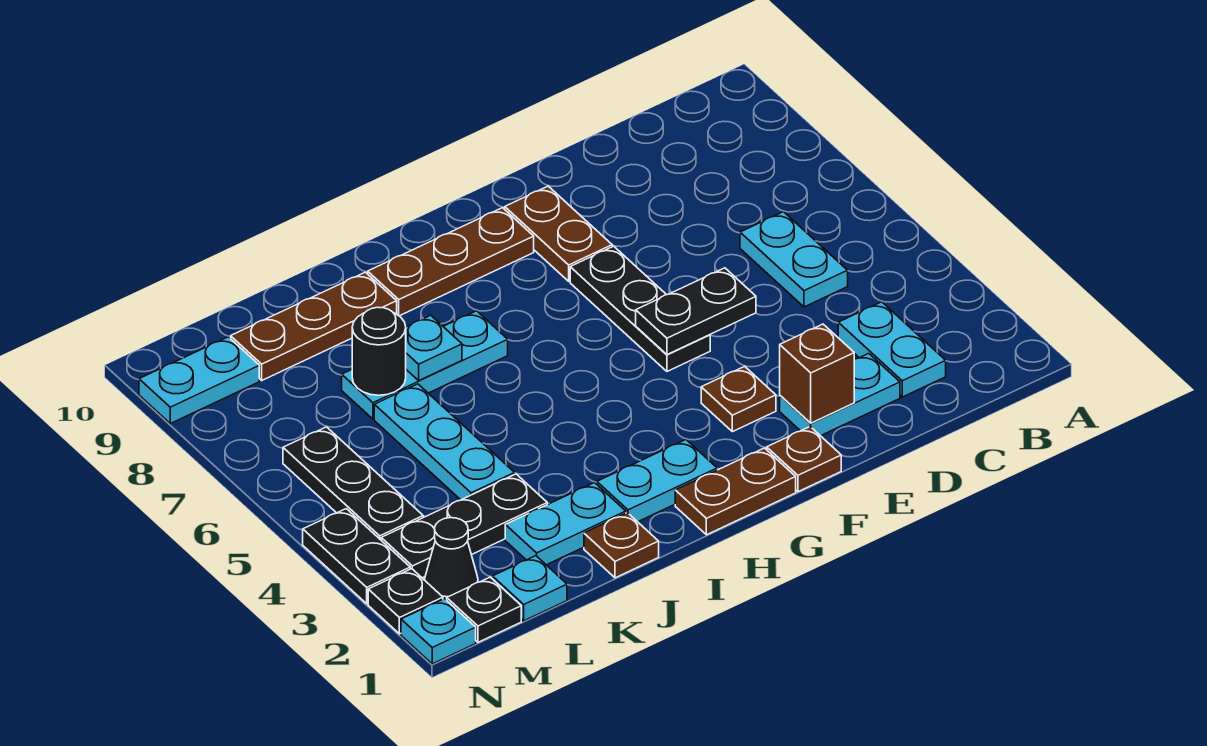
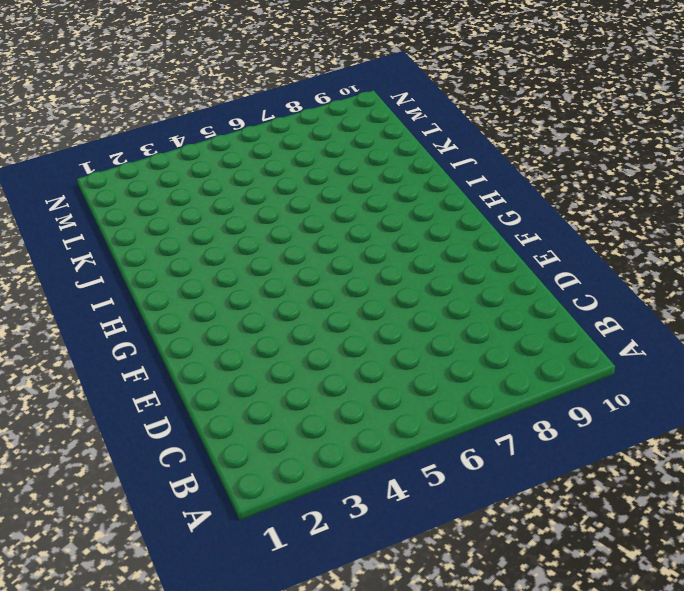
none -> cyan plate C2:C3 level 1
none -> cyan plate C5:C6 level 1
none -> cyan plate D2:E2 level 1

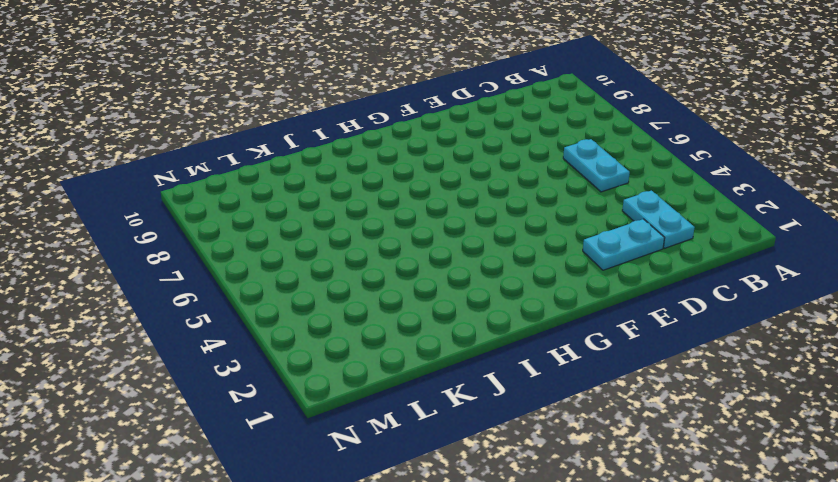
none -> brown plate F1 level 1
none -> brown plate F3 level 1
none -> black plate F5:F7 level 1

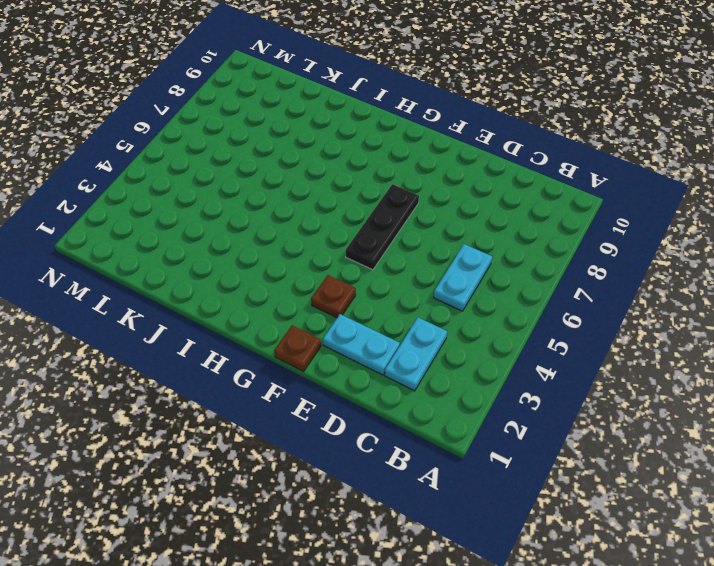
none -> brown plate F8:F9 level 1
none -> brown plate G1:H1 level 1
none -> brown plate G9:I9 level 1

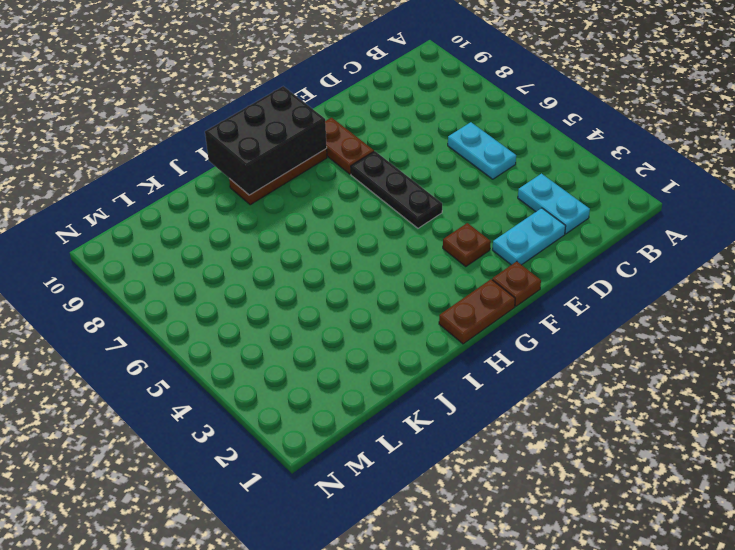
black brick G9:I10 level 2 -> none
none -> cyan plate H2:I2 level 1
none -> cyan plate I7:K7 level 1
none -> brown plate J1 level 1

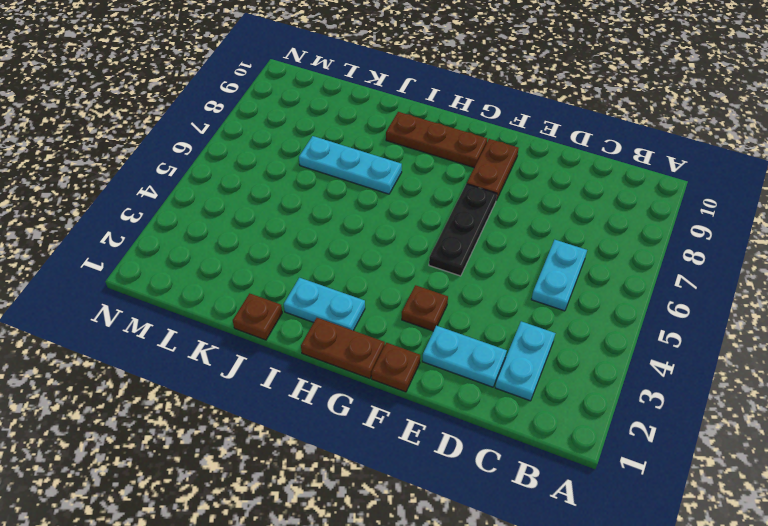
none -> cyan plate J2:K2 level 1
none -> brown plate J9:L9 level 1
none -> black plate K3:M3 level 1

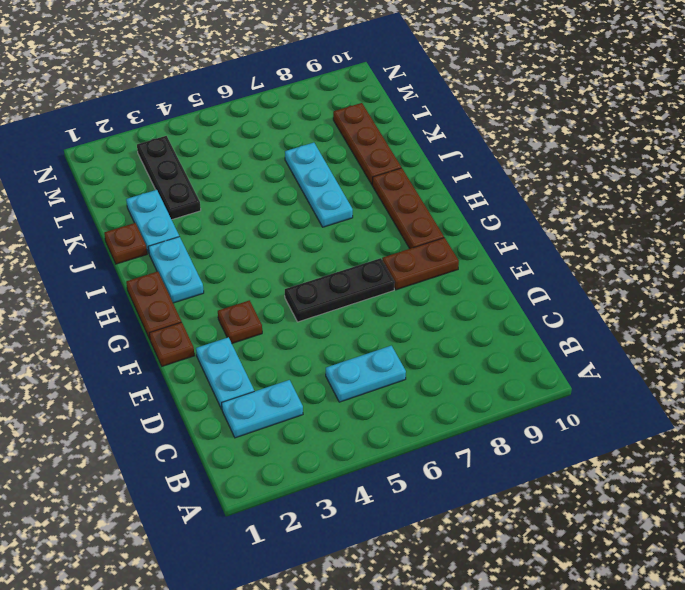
none -> cyan plate K4:K6 level 1
none -> cyan plate L1 level 1
none -> black plate M1 level 1

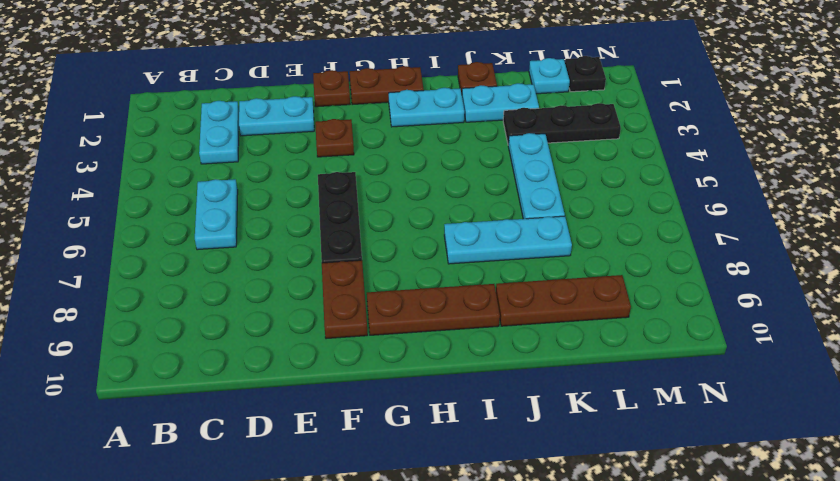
none -> black cone M2 level 1
none -> black plate M4:M6 level 1
none -> cyan plate M9:N9 level 1

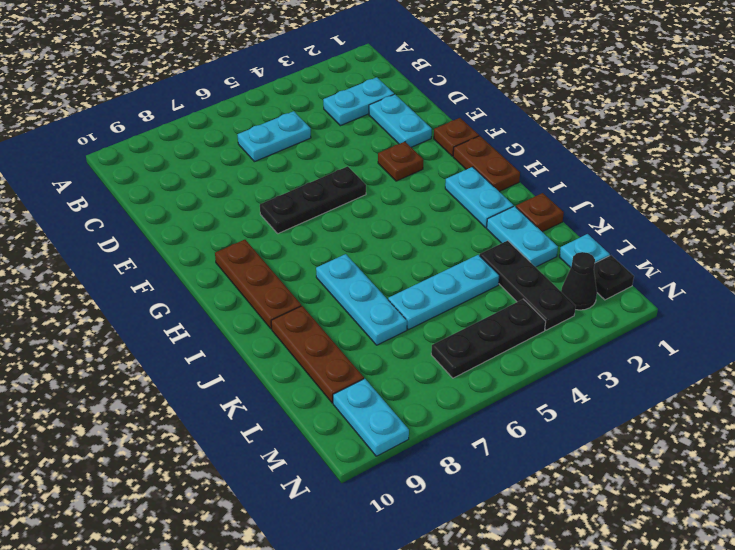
none -> brown plate F8:F9 level 1
none -> cyan plate N1 level 1
none -> black plate N2 level 1

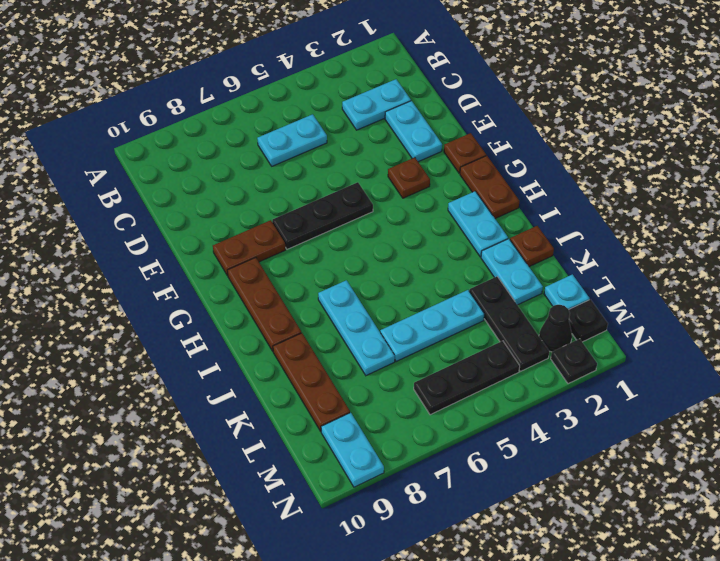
none -> cyan plate N1 level 1
none -> black plate N3:N4 level 1
none -> brown brick E2 level 2

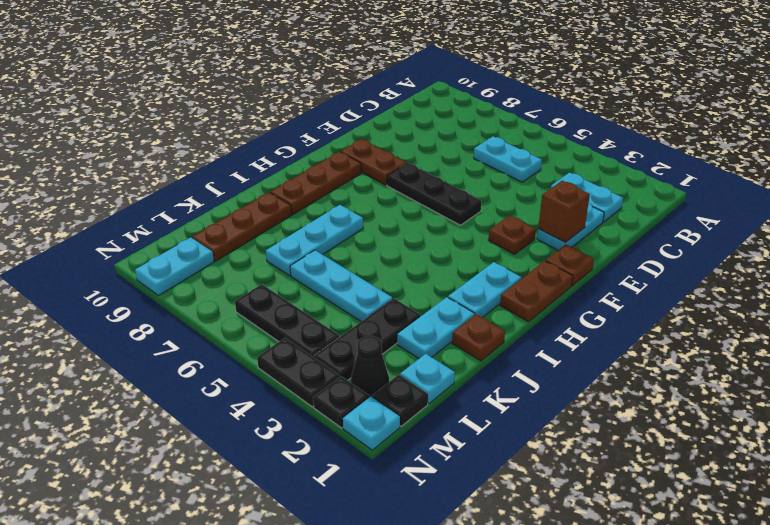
none -> black plate E5:F5 level 2
none -> cyan plate J7 level 2
none -> black round brick K7 level 2

